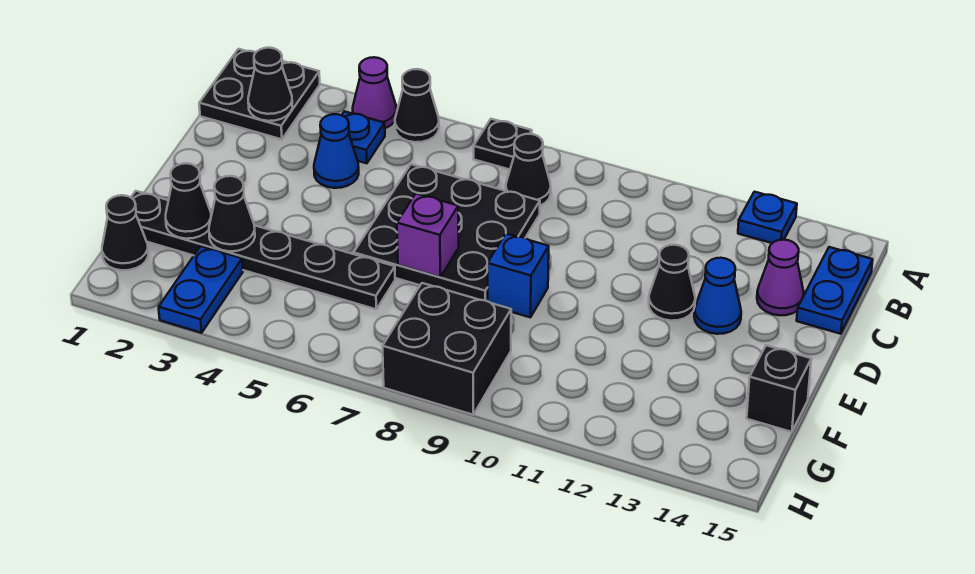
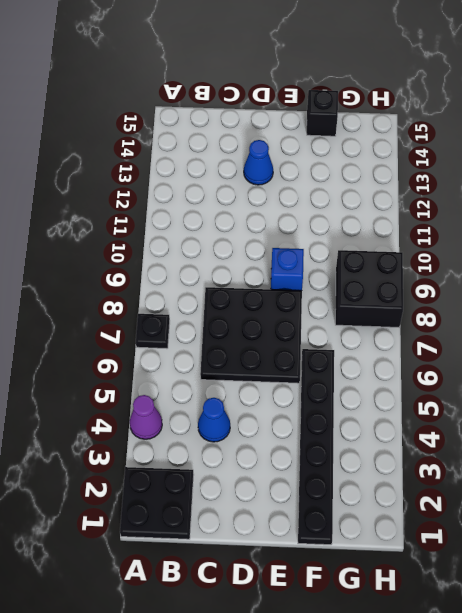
none -> black cone A5 level 1
none -> blue plate A13 level 1
none -> blue plate B4 level 1

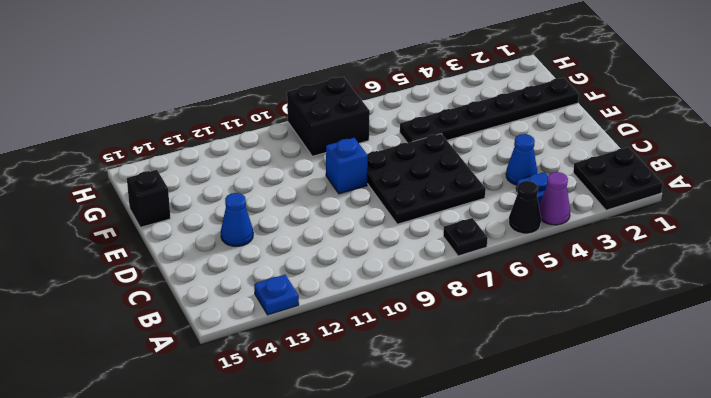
none -> black cone B8 level 1
none -> blue plate B15:C15 level 1
none -> purple cone C14 level 1

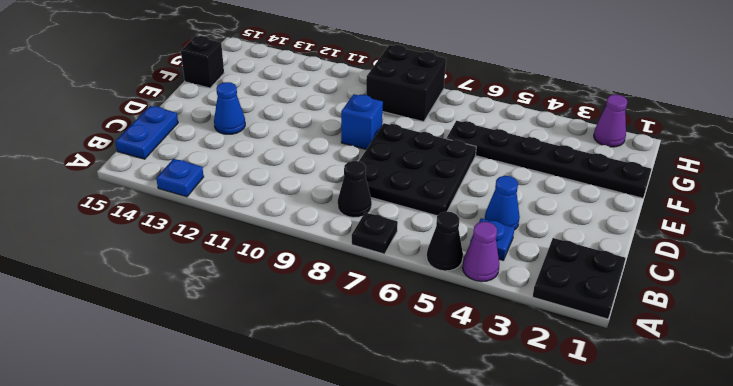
purple cone H2 level 1 -> purple cone C14 level 1
none -> black cone D12 level 1
none -> black cone G1 level 1
none -> blue plate G3:H3 level 1

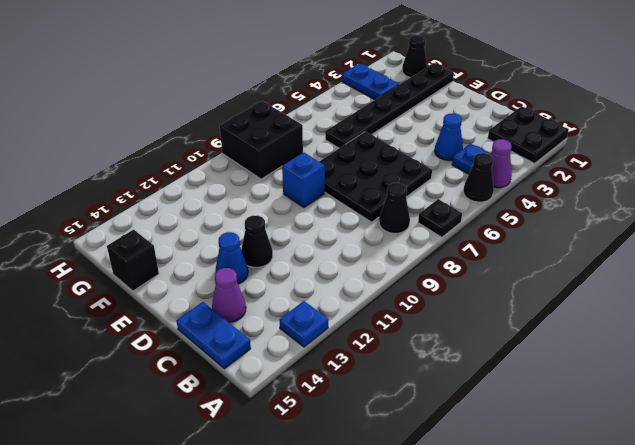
none -> black cone B2 level 2
none -> purple brick E7 level 2
none -> black cone F2 level 2

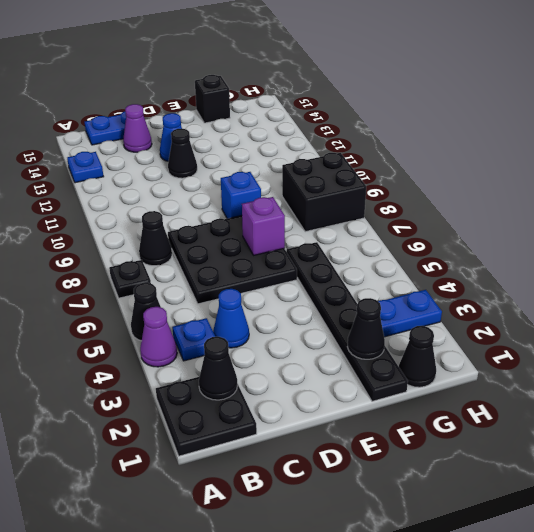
none -> black cone F3 level 2

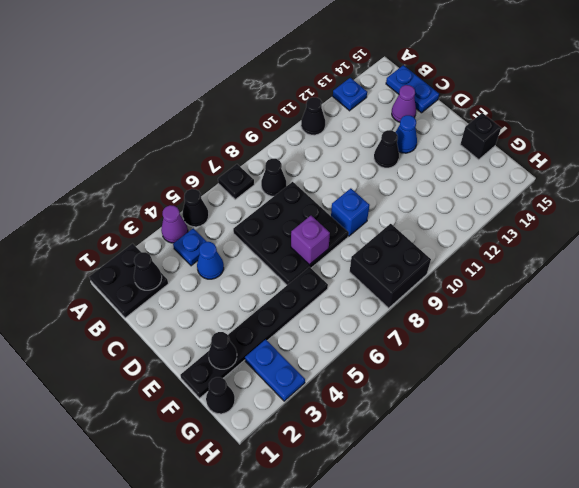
black cone A11 level 1 -> black cone F3 level 2

